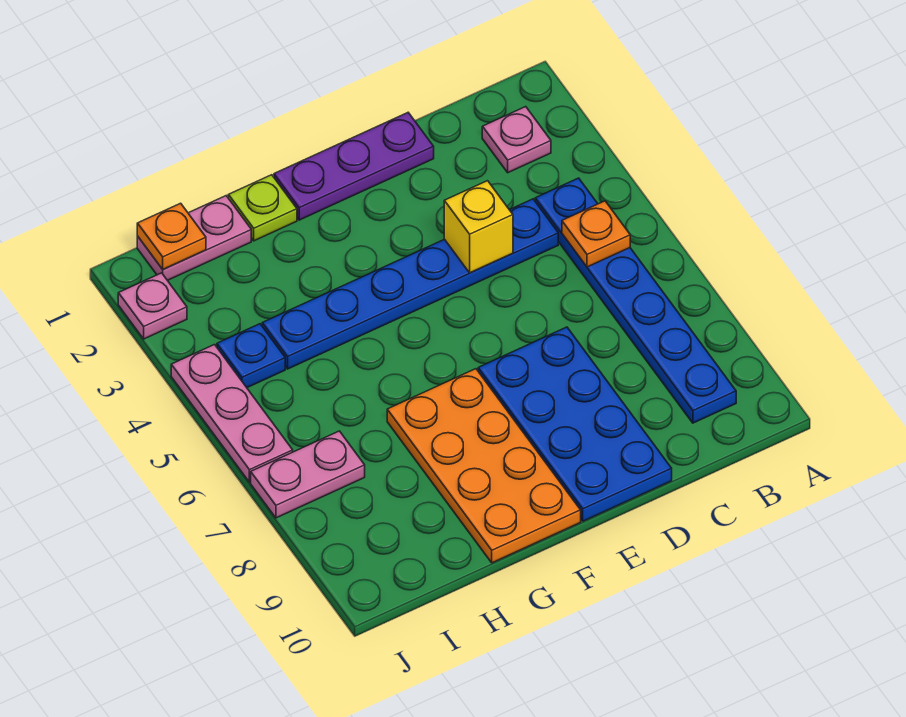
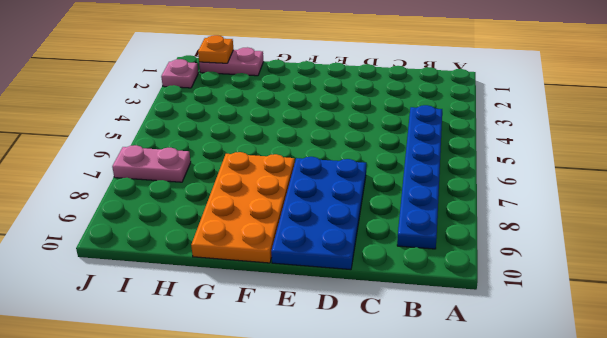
none -> pink plate B2 level 1
none -> blue plate C4:H4 level 1
none -> purple plate D1:F1 level 1

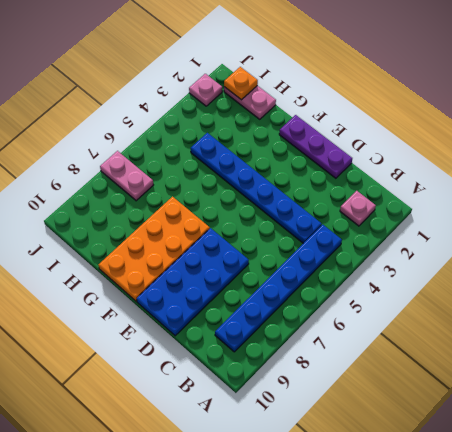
none -> lime plate G1 level 1
none -> blue plate I4 level 1
none -> pink plate J4:J6 level 1

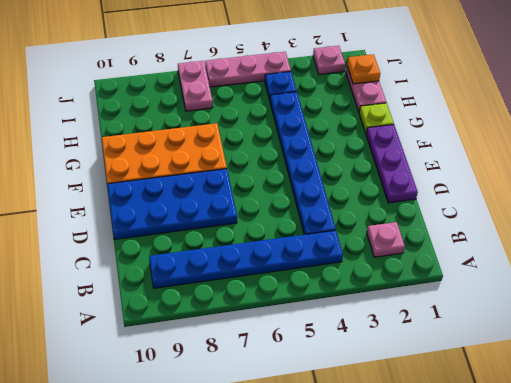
none -> orange plate B5 level 2
none -> yellow brick D4 level 2

